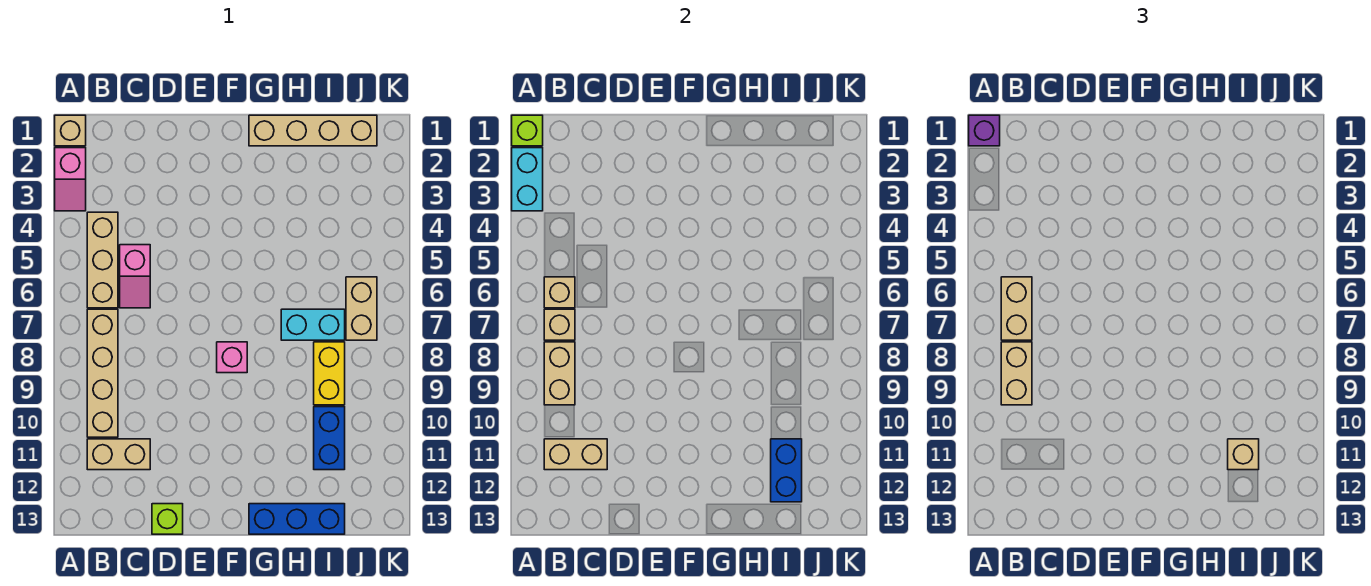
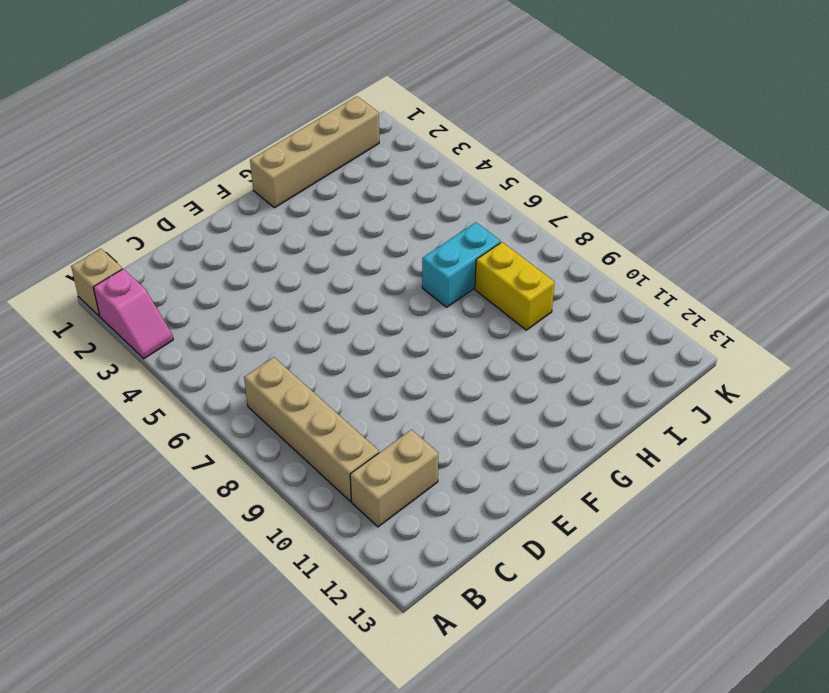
none -> tan brick B4:B6 level 1
none -> pink slope C5:C6 level 1 top 5
none -> lime brick D13 level 1

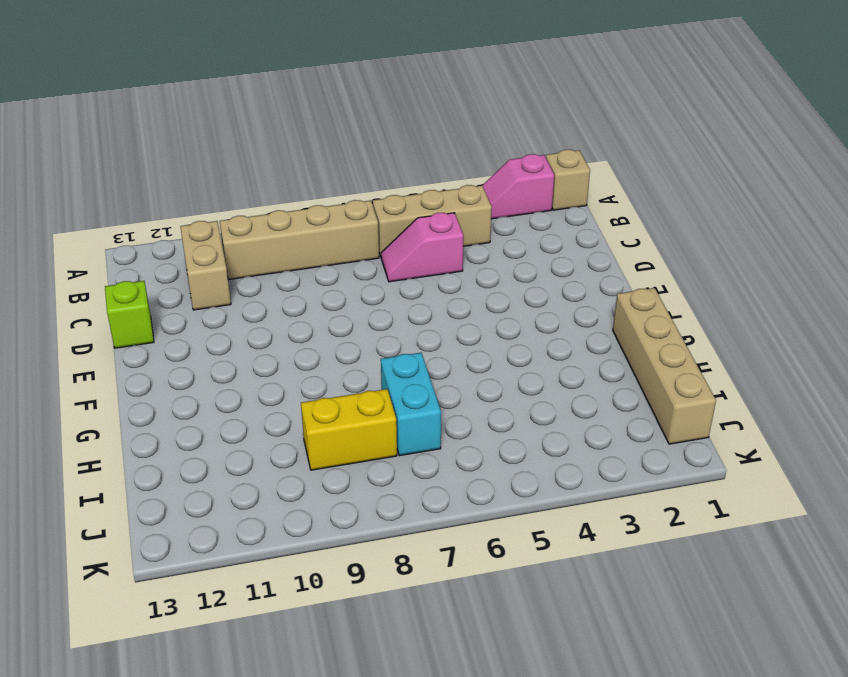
none -> pink brick F8 level 1
none -> blue brick G13:I13 level 1
none -> blue brick I10:I11 level 1

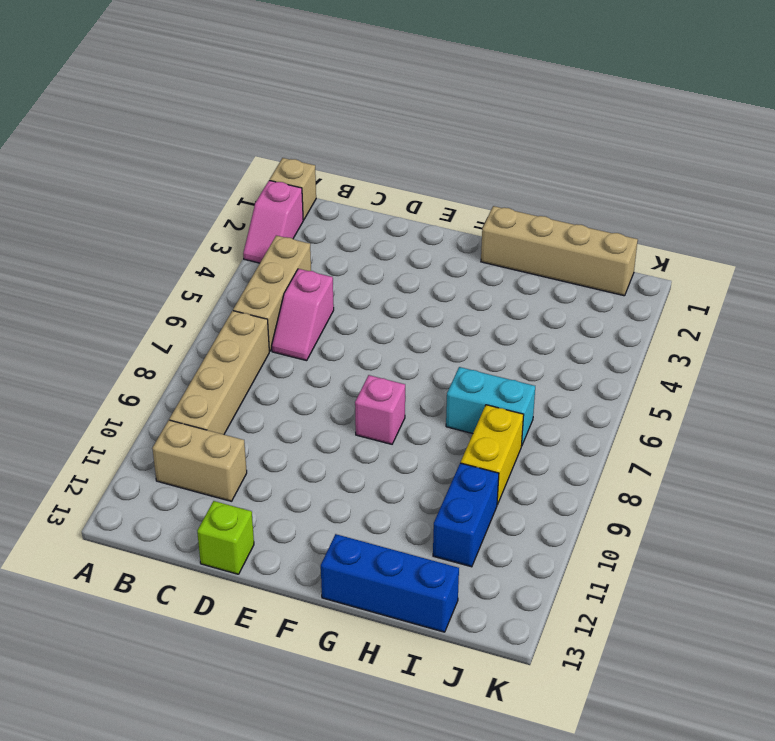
none -> tan brick J6:J7 level 1
none -> lime brick A1 level 2
none -> cyan brick A2:A3 level 2

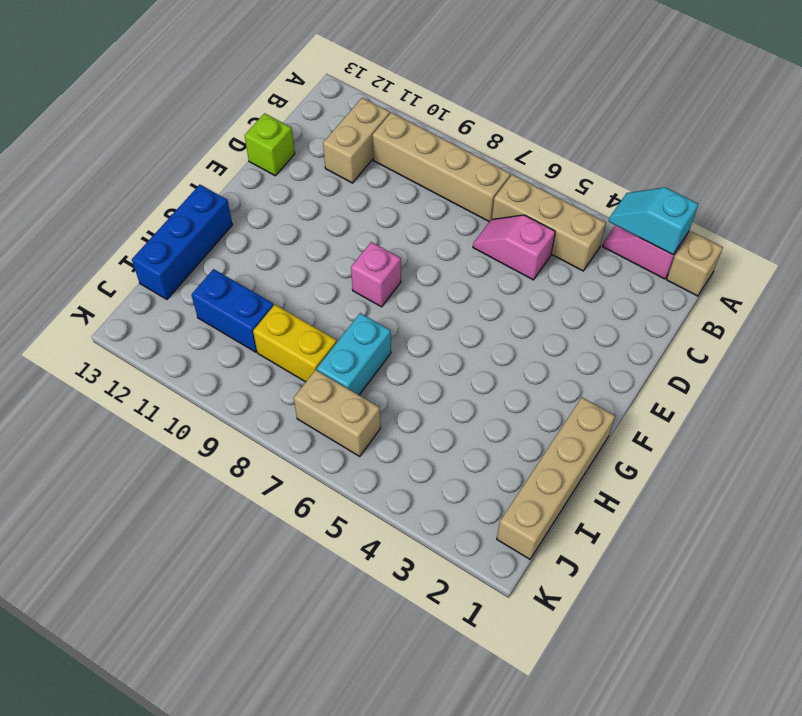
cyan slope A2:A3 level 2 top 2 -> cyan brick A2:A3 level 2
none -> lime brick A1 level 2
none -> tan brick B6 level 2
none -> tan brick B7 level 2

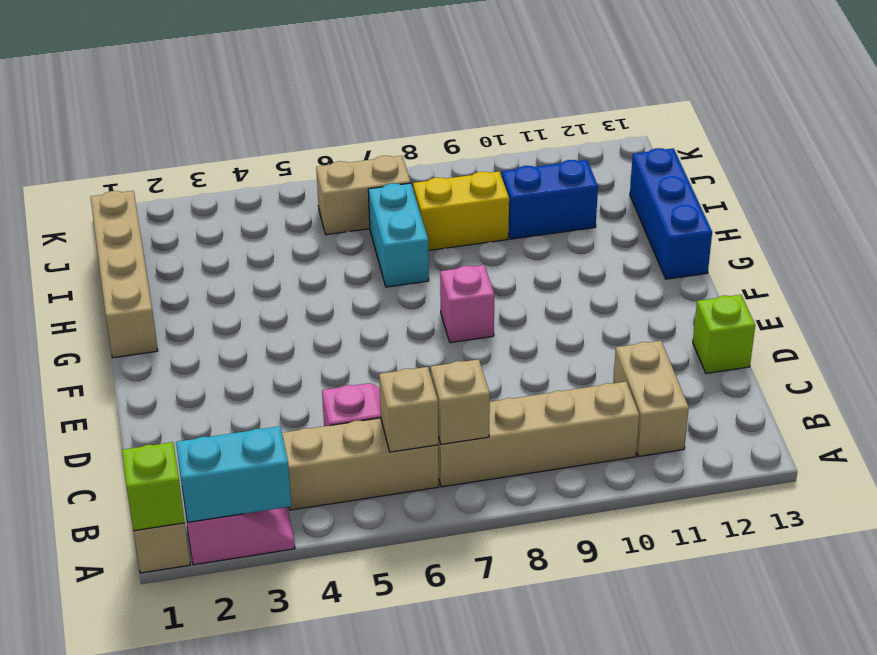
none -> tan brick B8:B9 level 2
none -> tan brick B11:C11 level 2
none -> blue brick I11:I12 level 2

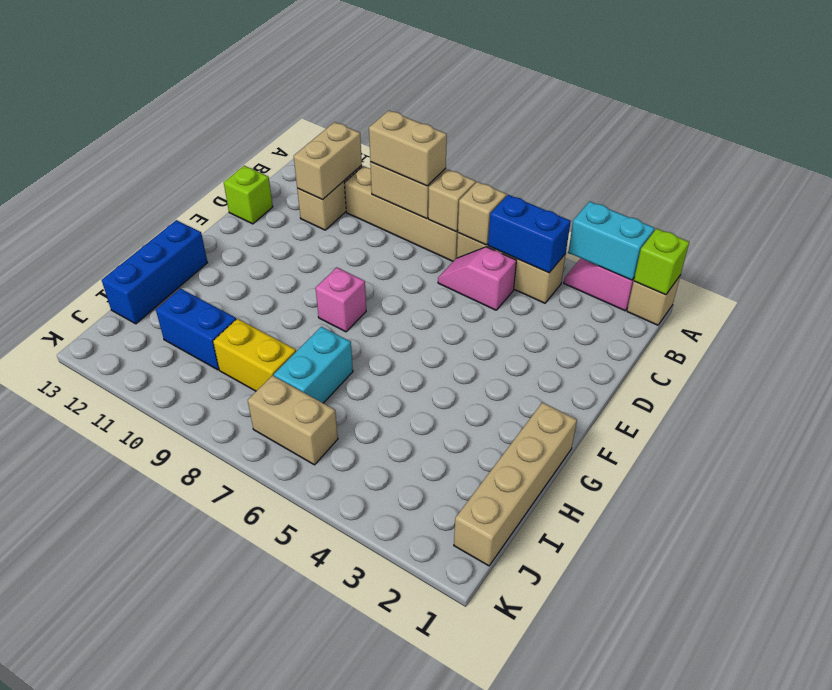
blue brick B4:B5 level 2 -> blue brick I11:I12 level 2
none -> purple brick A1 level 3
none -> tan brick B6:B7 level 3
none -> tan brick I11 level 3

